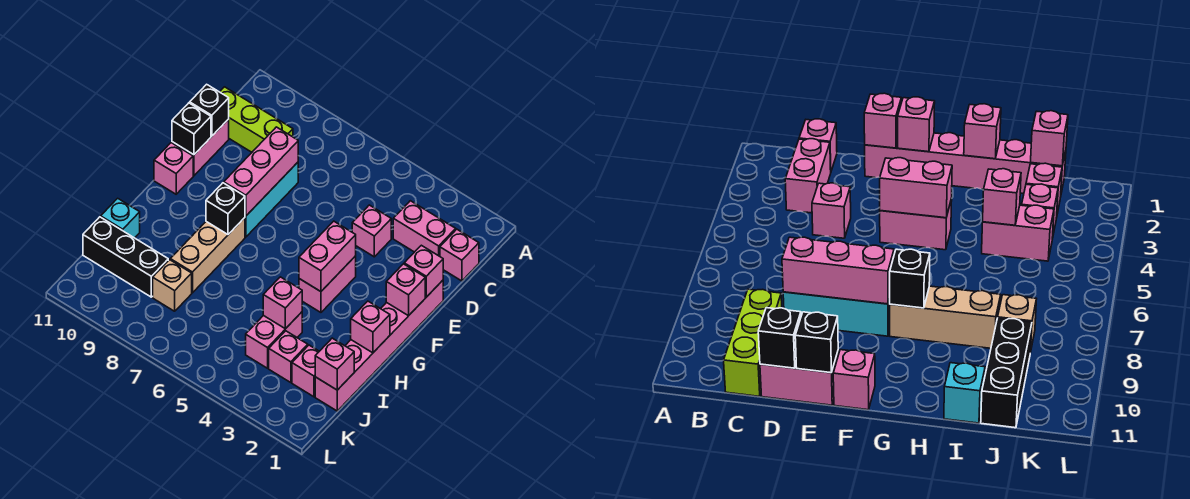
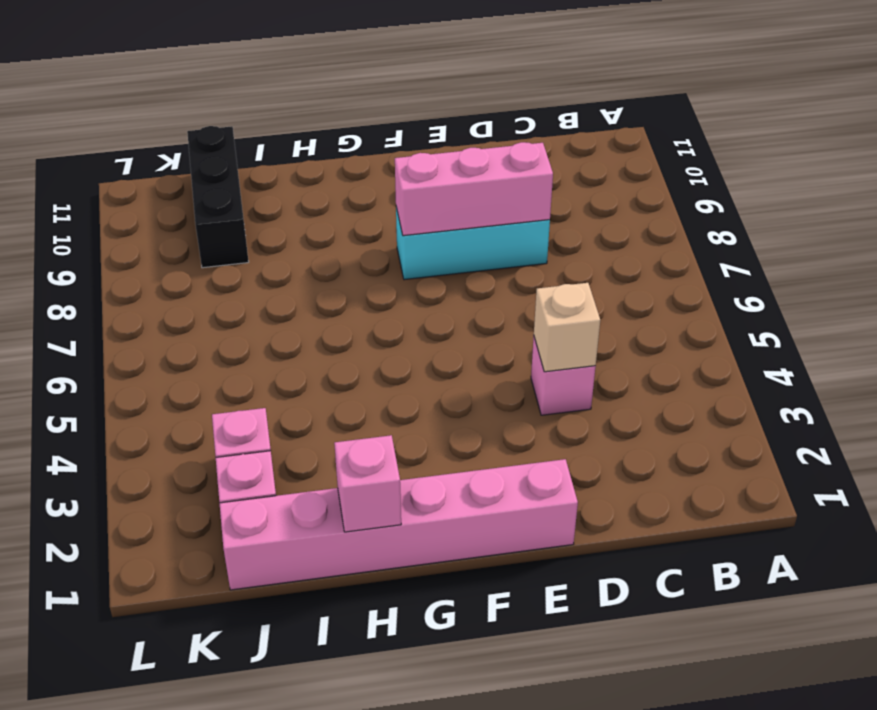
tan brick D4 level 2 -> tan brick J8 level 1
none -> pink brick C1 level 1
none -> pink brick C2:C3 level 1
none -> lime brick C9:C11 level 1

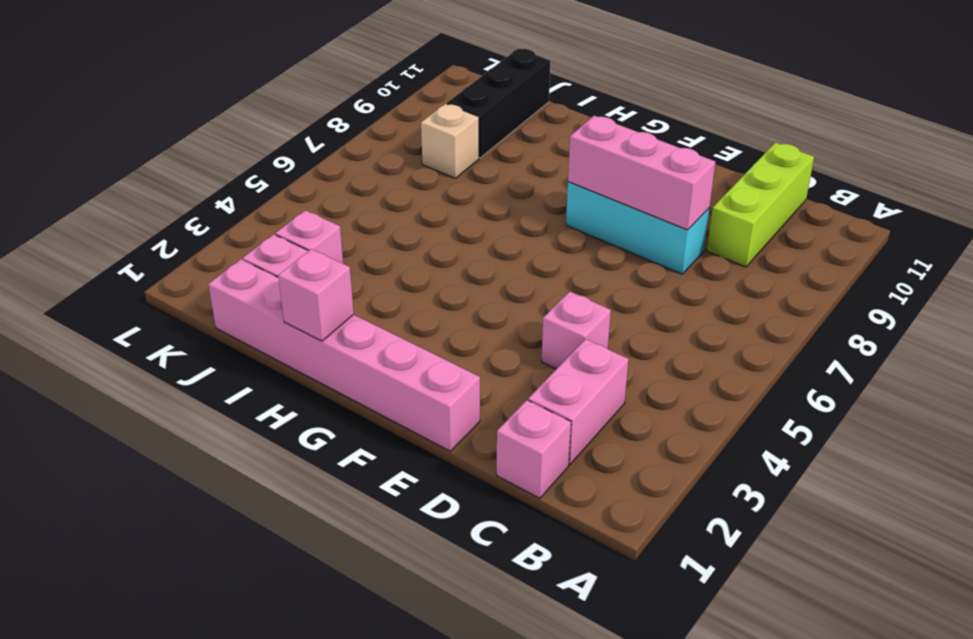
none -> pink brick D11:E11 level 1
none -> pink brick F4:G4 level 1
none -> pink brick F11 level 1

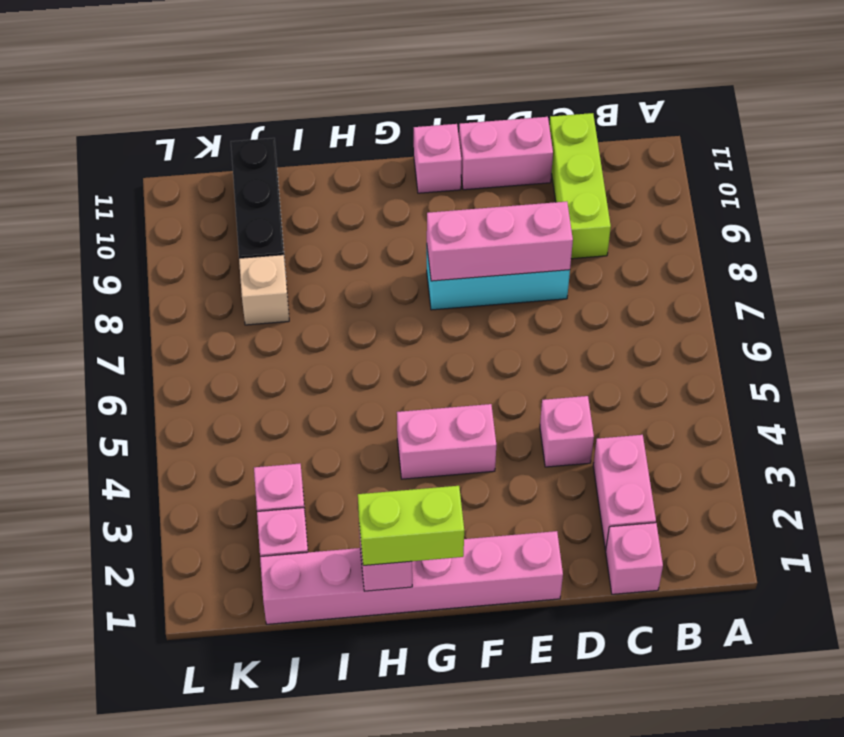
lime brick G1:H1 level 3 -> none
none -> tan brick G8:I8 level 1
none -> pink brick I4:J4 level 1
none -> cyan brick I11 level 1

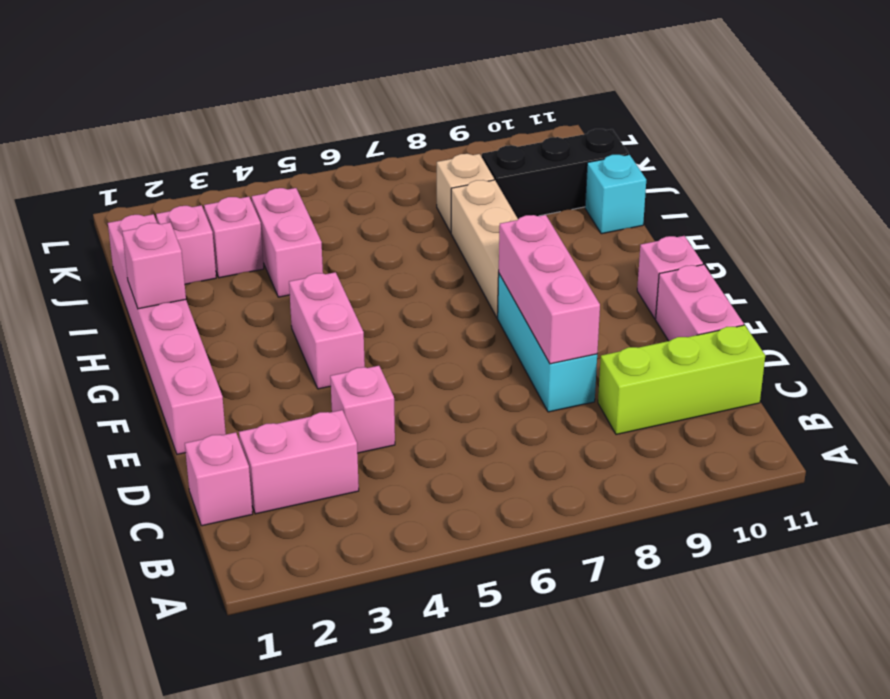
none -> black brick D11 level 2
none -> pink brick E1 level 2
none -> black brick E11 level 2

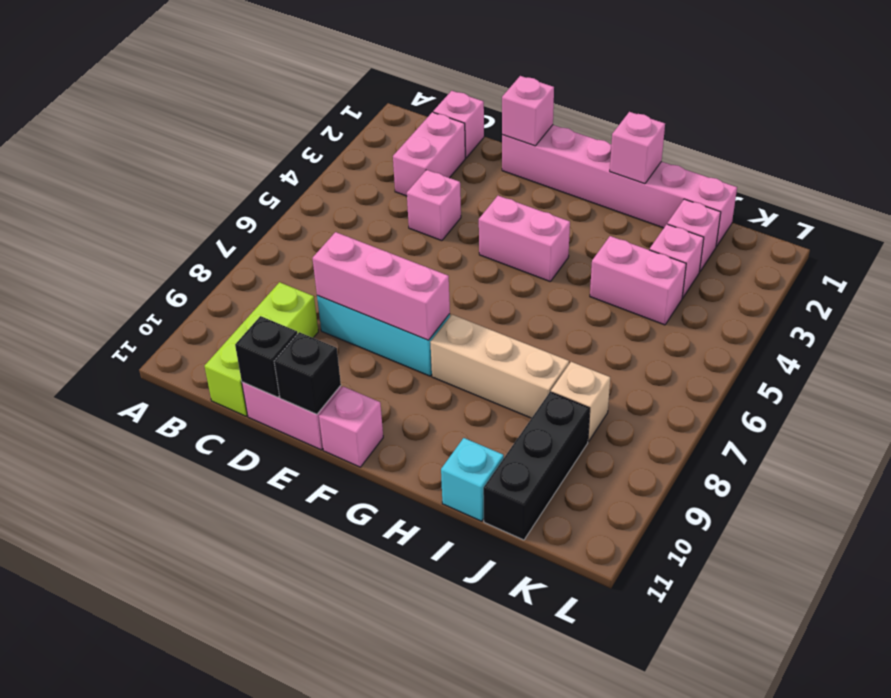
none -> pink brick F1 level 2
none -> pink brick F4:G4 level 2
none -> black brick G8 level 2

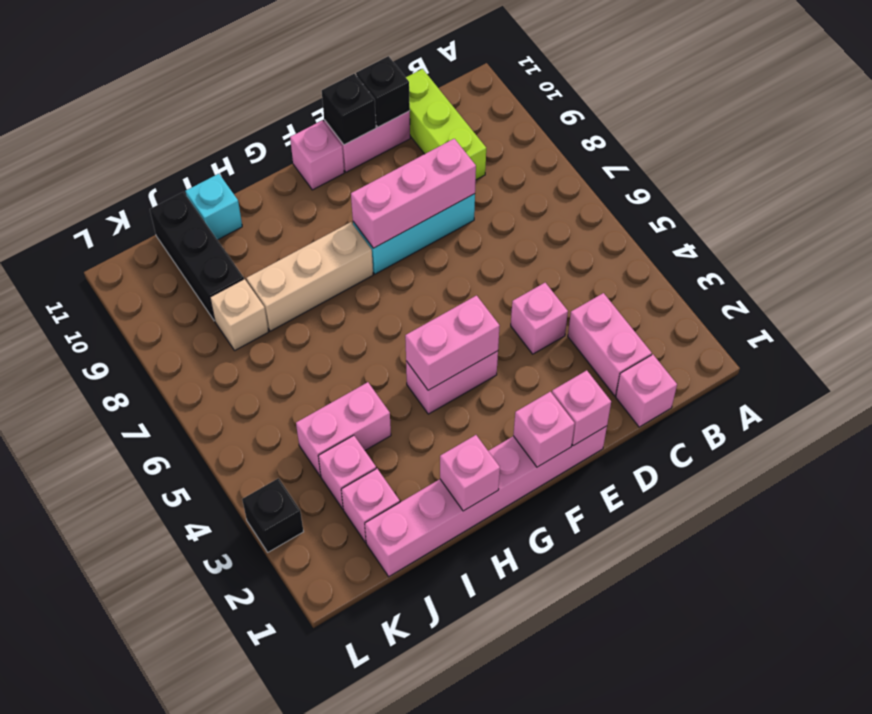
black brick L3 level 1 -> black brick G8 level 2
none -> pink brick I4 level 2
none -> pink brick J1 level 2

